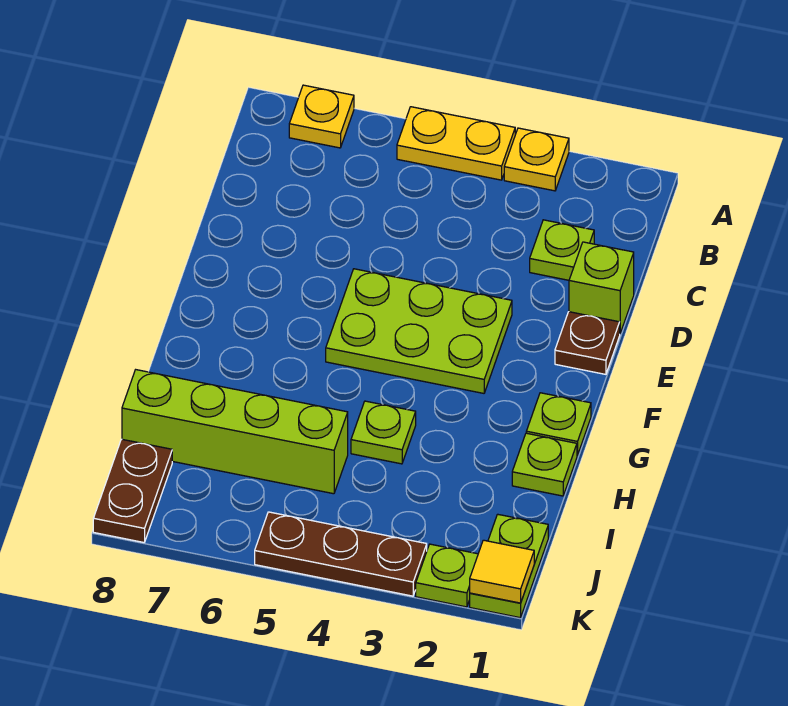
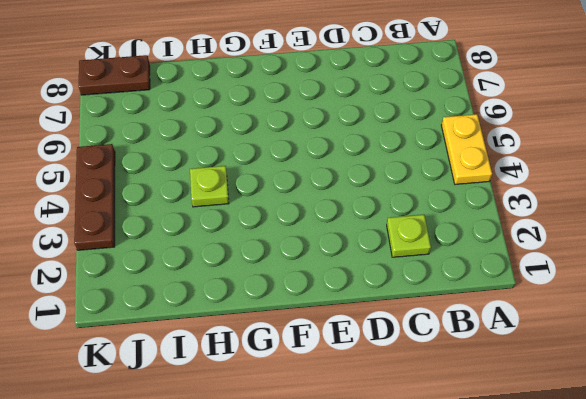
none -> yellow plate A3 level 1
none -> yellow plate A7 level 1
none -> lime brick D1 level 1

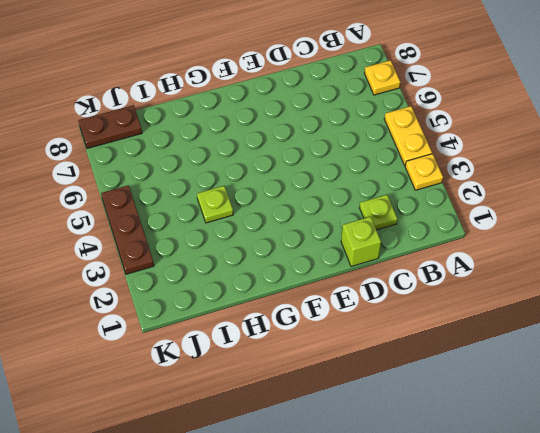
none -> brown plate E1 level 1
none -> lime plate E3:F5 level 1
none -> lime plate G1 level 1

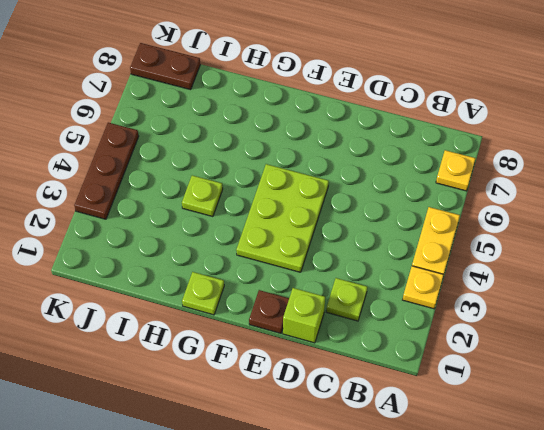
none -> lime plate H1 level 1
none -> lime brick I5:I8 level 1
none -> lime plate J1:K1 level 1

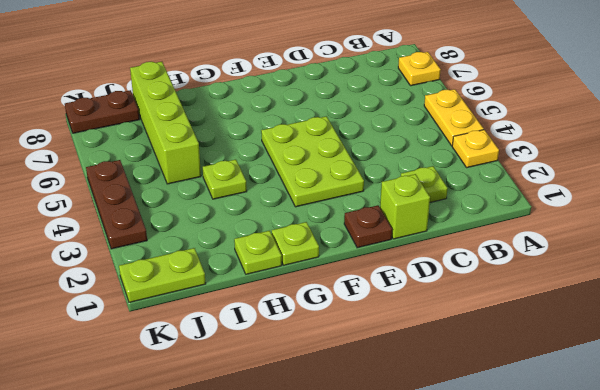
none -> lime plate K2 level 1
none -> yellow tile K1 level 2

